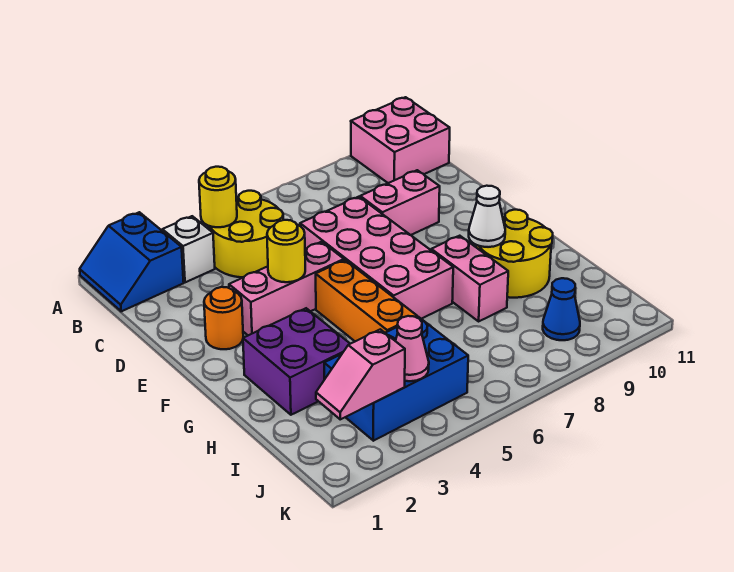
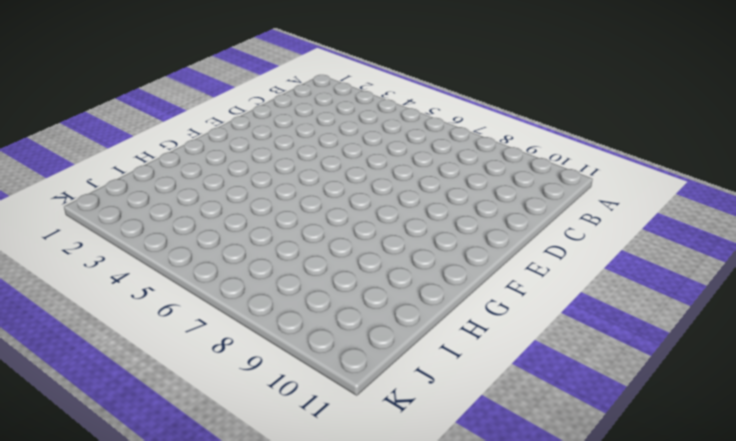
none -> blue slope A1:B2 level 1 top 2
none -> pink brick A10:B11 level 1
none -> white brick B3 level 1

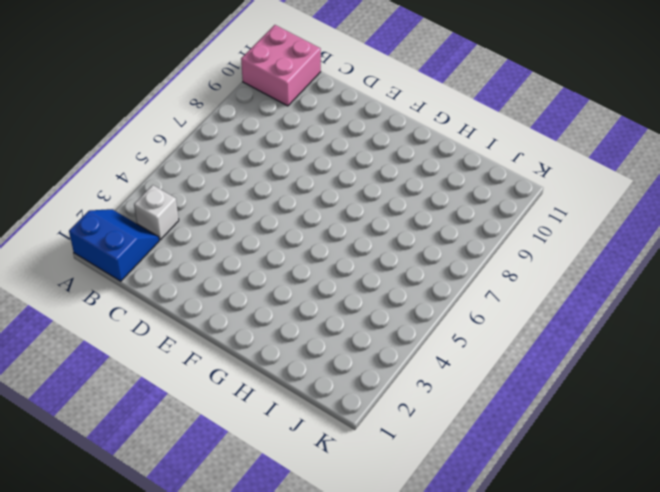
blue slope A1:B2 level 1 top 1 -> blue slope A1:B2 level 1 top 2
none -> yellow round brick B4:C5 level 1
none -> pink brick D6:G7 level 1
none -> pink brick D8:D9 level 1

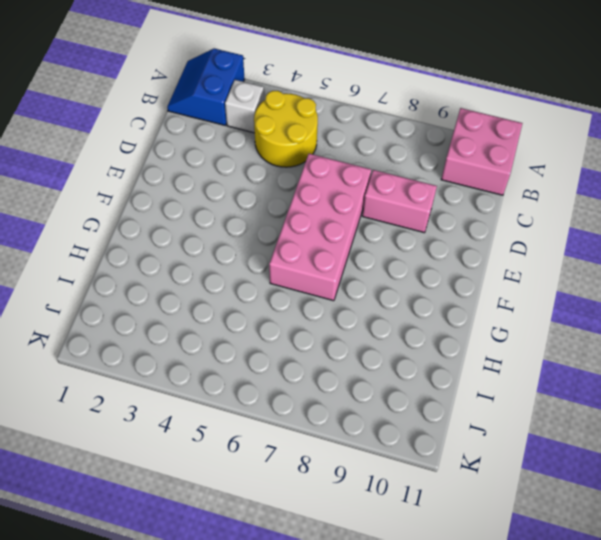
none -> orange round brick E2 level 1
none -> pink brick E3:E5 level 1
none -> orange brick F5:H5 level 1

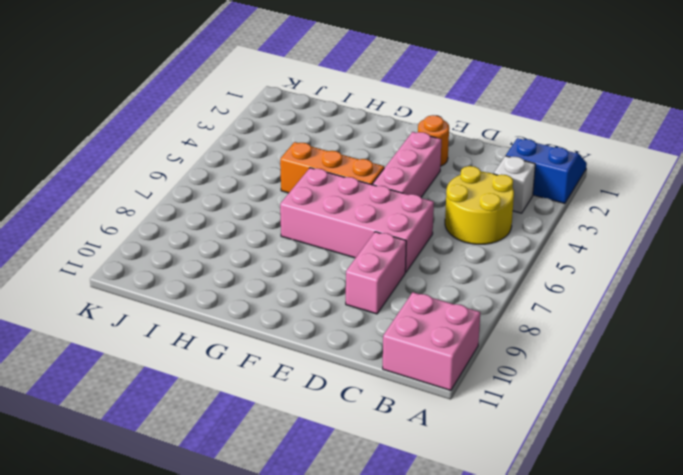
none -> purple brick G2:H3 level 1
none -> pink brick G8:H8 level 1
none -> yellow round brick G9:H10 level 1

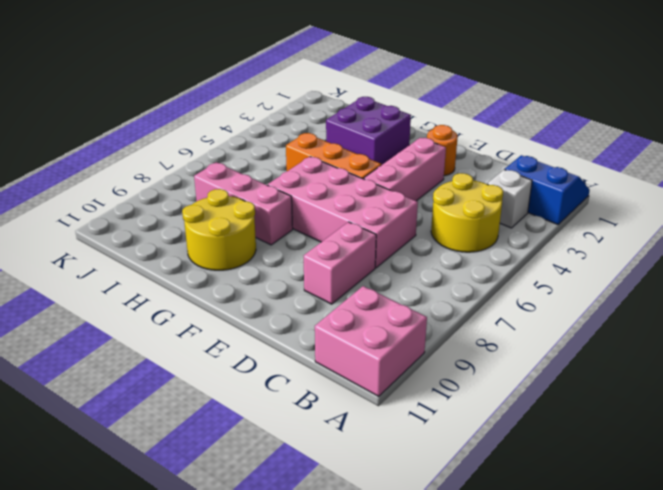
pink brick G8:I8 level 1 -> pink brick G8:H8 level 1
none -> blue brick I3:J5 level 1
none -> blue cone J9 level 1
none -> yellow round brick B4 level 2

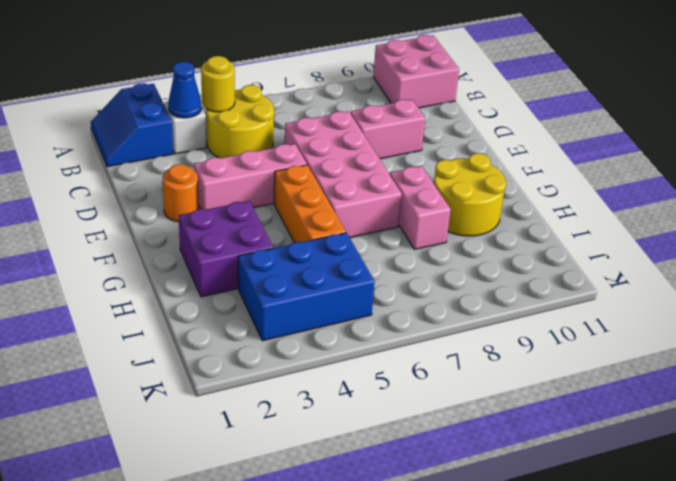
blue cone B3 level 2 -> blue cone J9 level 1
none -> yellow round brick E4 level 2
none -> white cone G9 level 2
none -> pink slope J2:J3 level 2 top 3

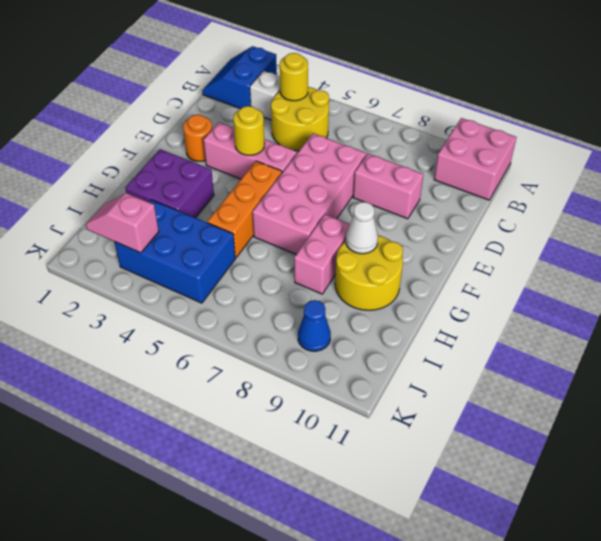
none -> pink cone J4 level 2

